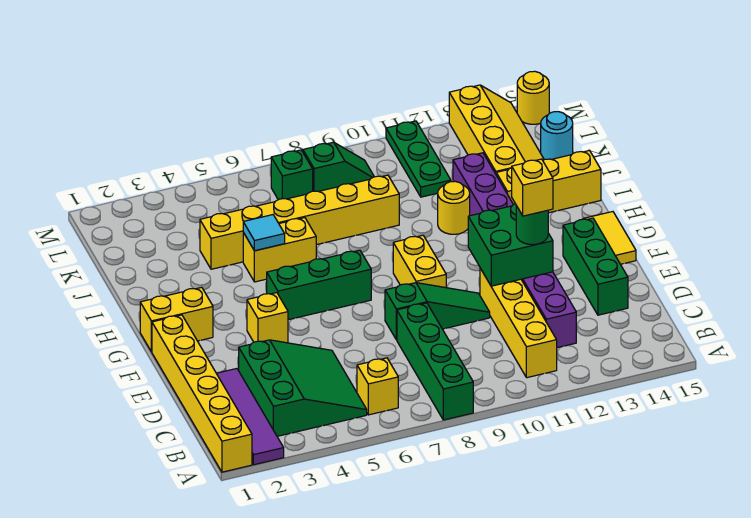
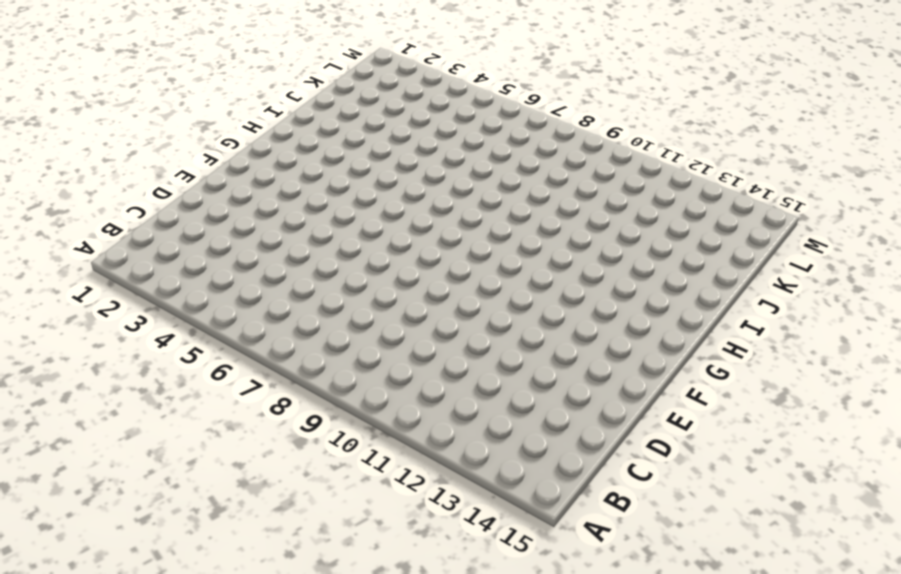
none -> yellow brick A1:F1 level 1
none -> purple tile A2:D2 level 1
none -> green brick A8:D8 level 1

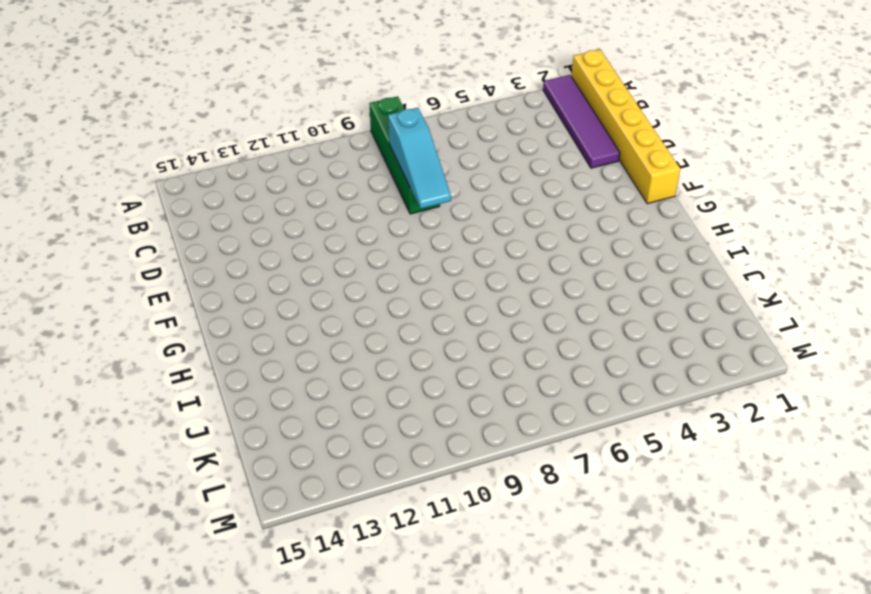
cyan slope C8:E8 level 2 top C -> none
none -> green slope B3:D5 level 1 top 3
none -> yellow brick B6 level 1
none -> yellow brick B11:E11 level 1

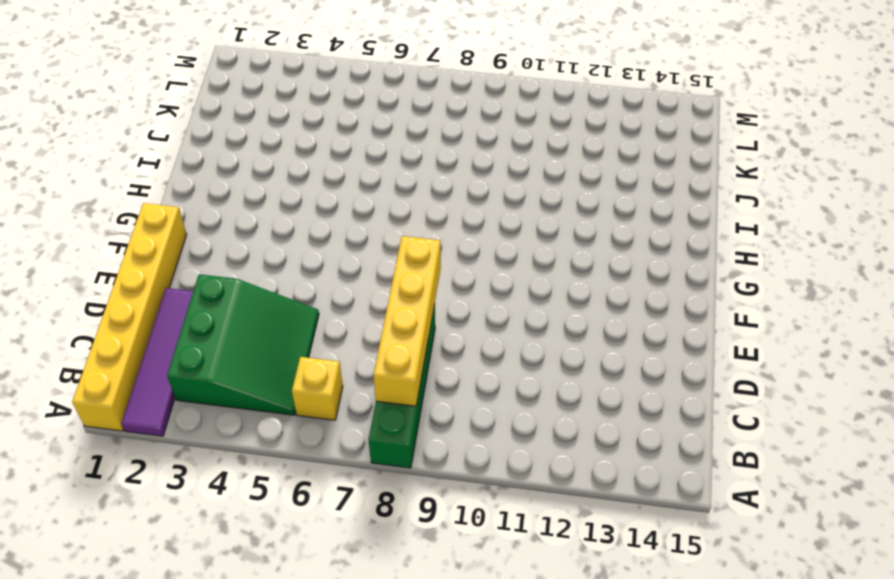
yellow brick B8:E8 level 2 -> yellow brick B11:E11 level 1
none -> purple brick C12:J12 level 1
none -> green brick D14:F14 level 1
none -> green slope E8:E10 level 1 top 8

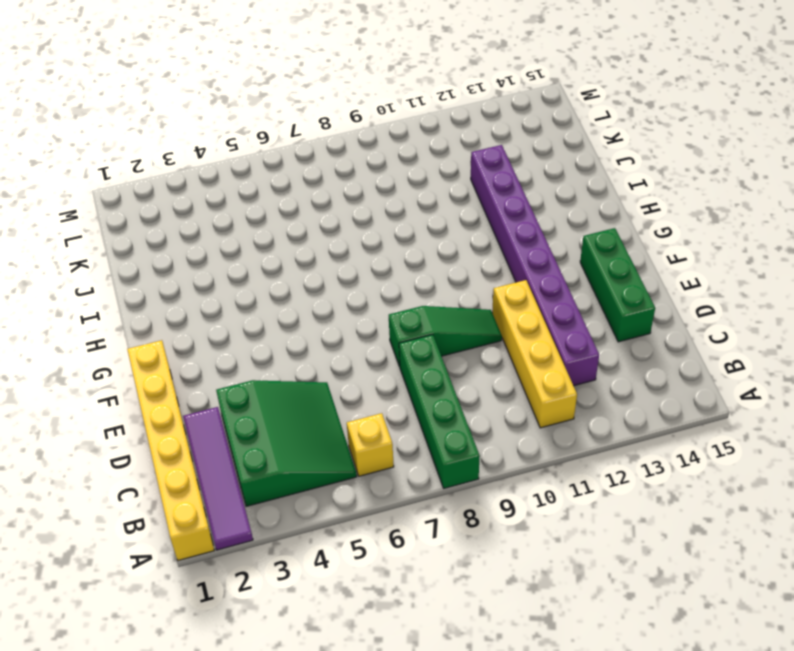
none -> yellow brick F4 level 1
none -> yellow brick F9:G9 level 1
none -> yellow tile F15:G15 level 1

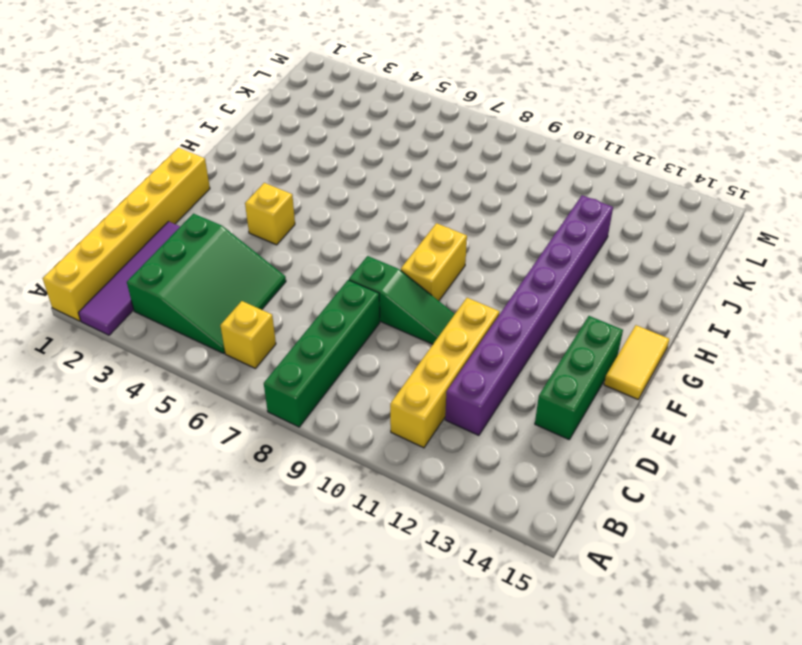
none -> yellow brick G1:G2 level 1
none -> green brick G5:G7 level 1
none -> yellow brick I5:I6 level 1

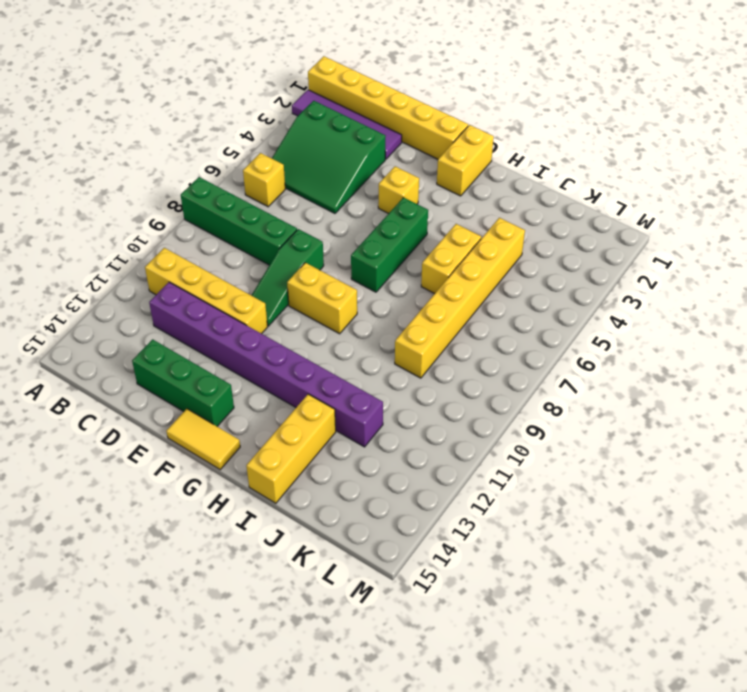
none -> yellow round brick I11 level 1
none -> yellow slope J13:M14 level 1 top 13
none -> green plate K11:M11 level 1

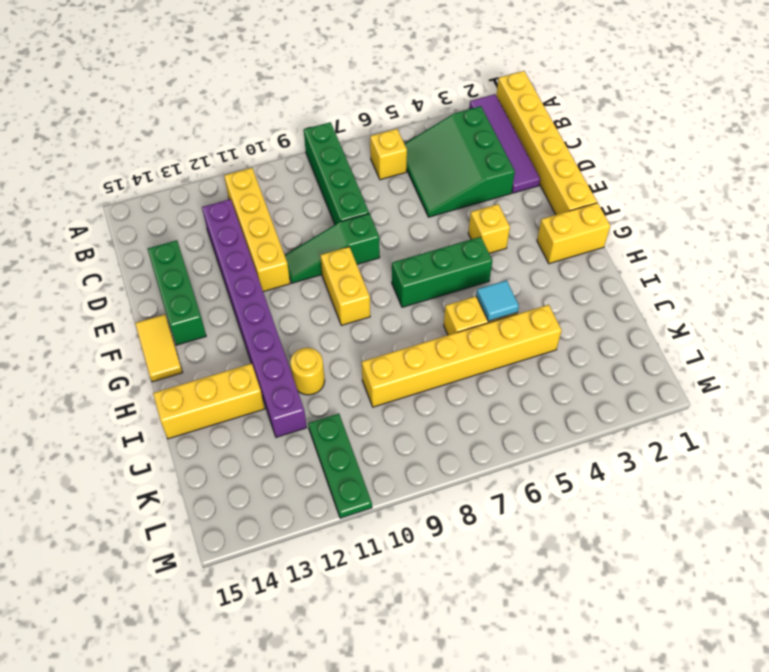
none -> yellow slope J13:M14 level 1 top 13
none -> cyan round brick K15 level 1
none -> green brick L7 level 1

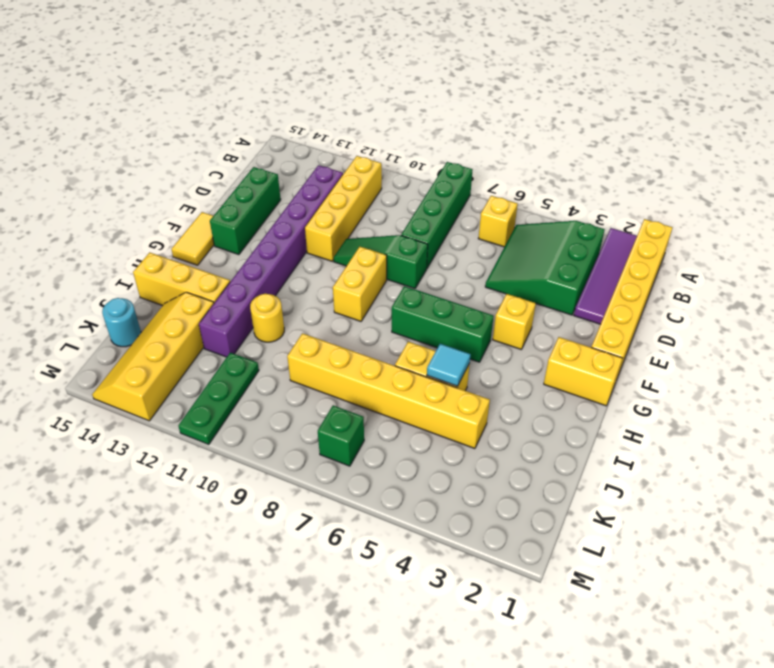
none -> green slope L8:L9 level 1 top 8
none -> yellow round brick M15 level 1
none -> green brick E11:F12 level 2

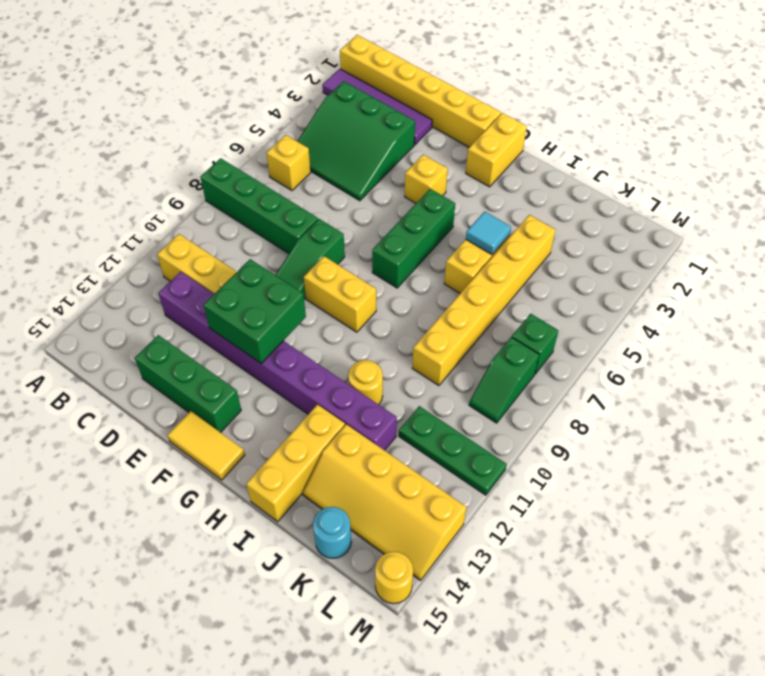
none -> green round brick E12 level 3
none -> yellow brick E12 level 4

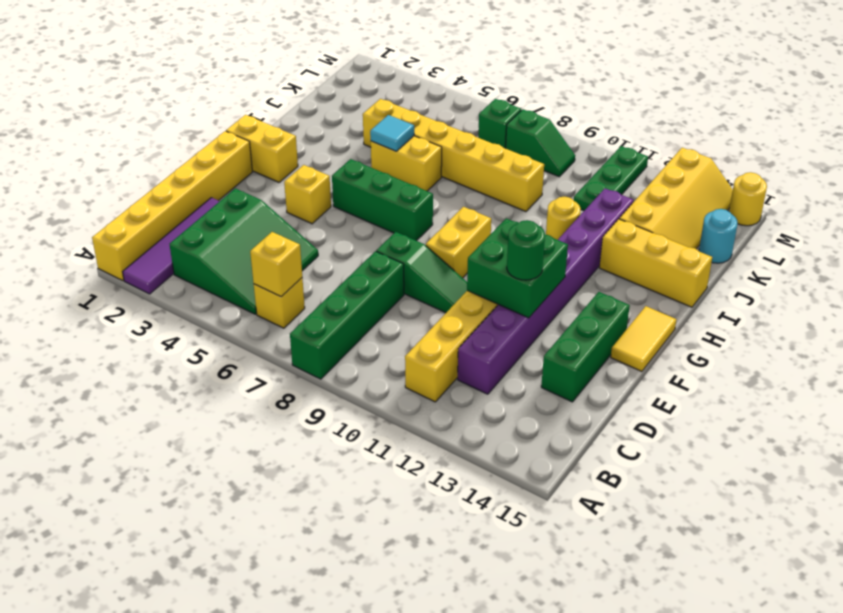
yellow brick B6 level 2 -> yellow brick E12 level 4

